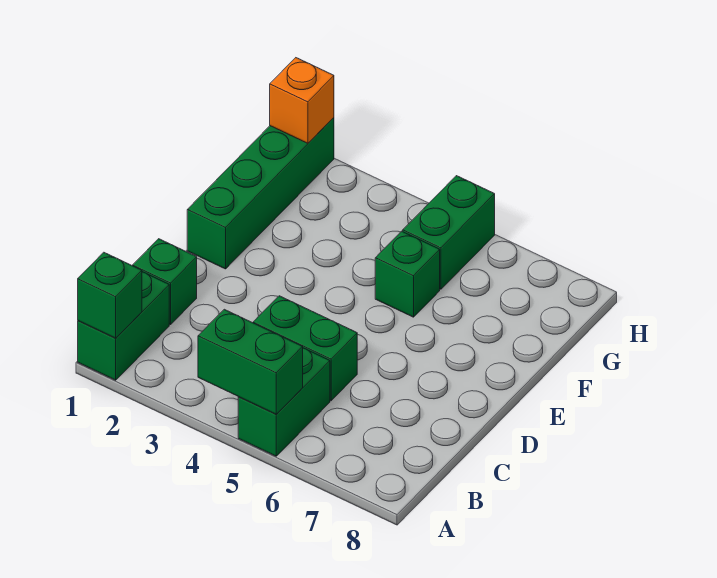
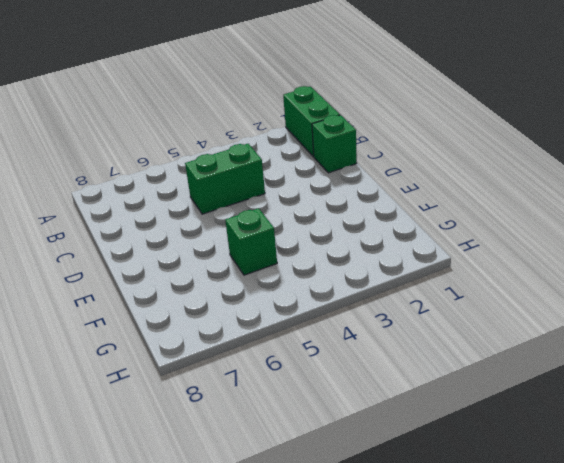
none -> green brick A5:B5 level 1
none -> green brick E1:H1 level 1

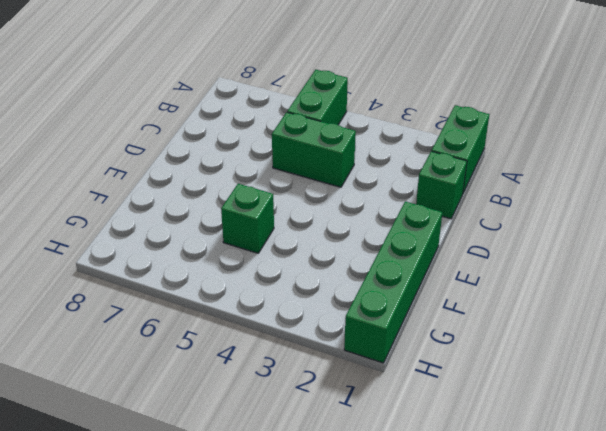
none -> green brick G5:H5 level 1
none -> green brick A1 level 2

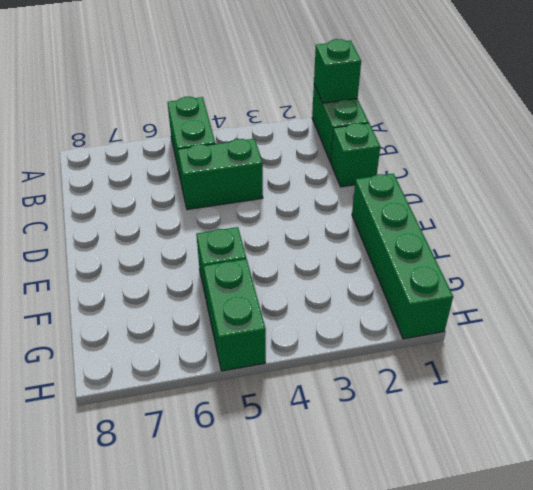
none -> green brick A4:A5 level 2
none -> orange brick H1 level 2

